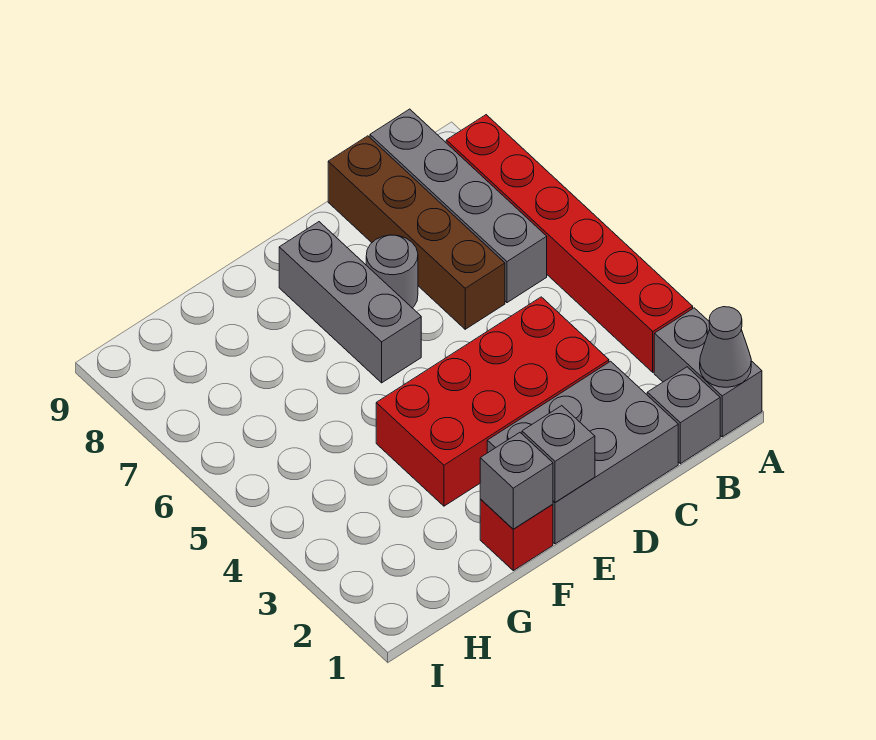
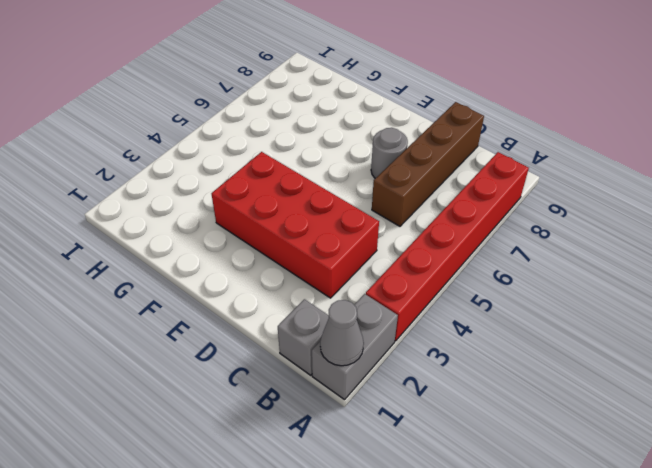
none -> grey brick B6:B9 level 1
none -> grey brick C1:E2 level 1
none -> grey brick E6:E8 level 1

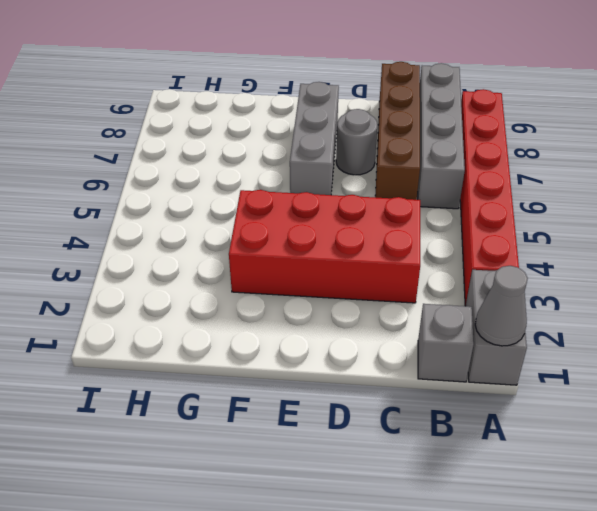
none -> grey brick C1:E2 level 1
none -> red brick F1 level 1
none -> grey brick E1 level 2

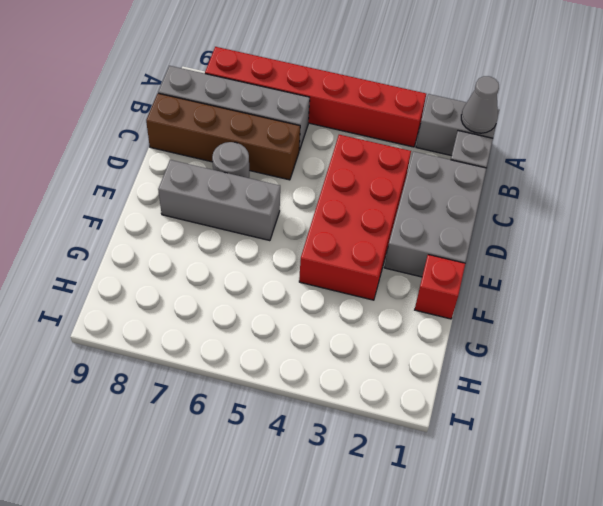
none -> grey brick E1 level 2
none -> grey brick F1 level 2

